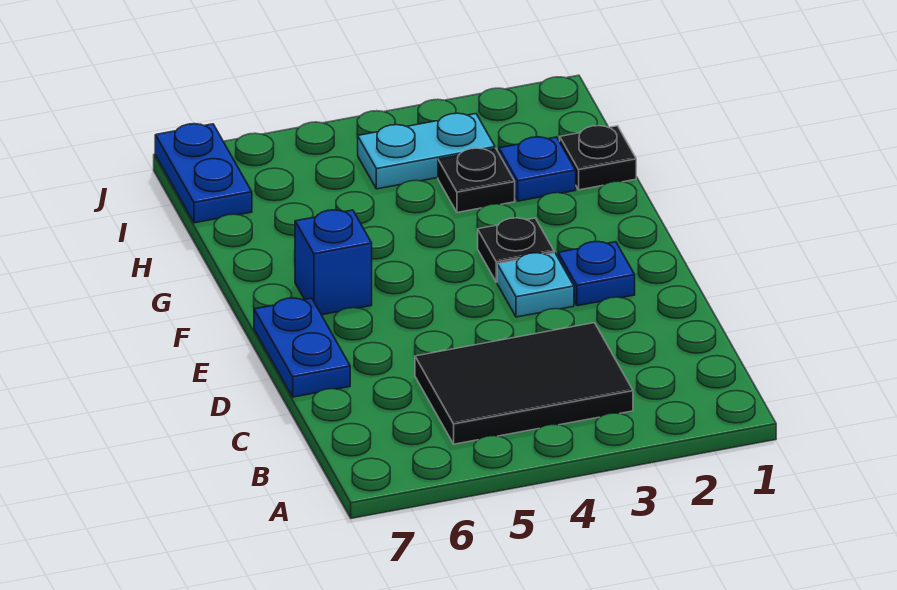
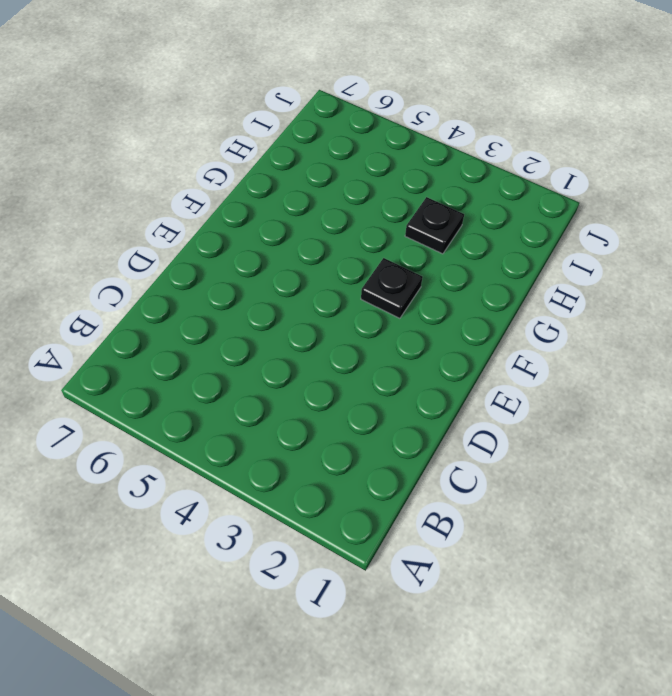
none -> black tile B3:C5 level 1
none -> blue plate D7:E7 level 1

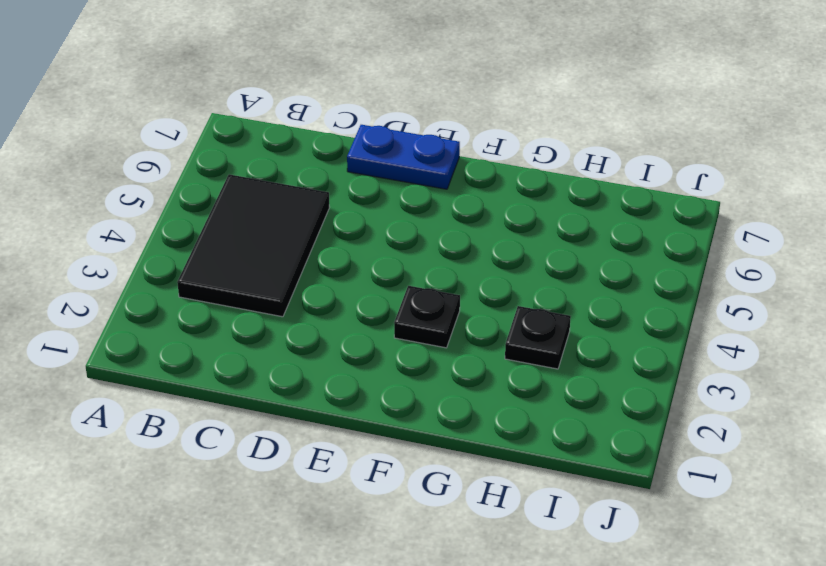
none -> blue plate E2 level 1
none -> cyan plate E3 level 1

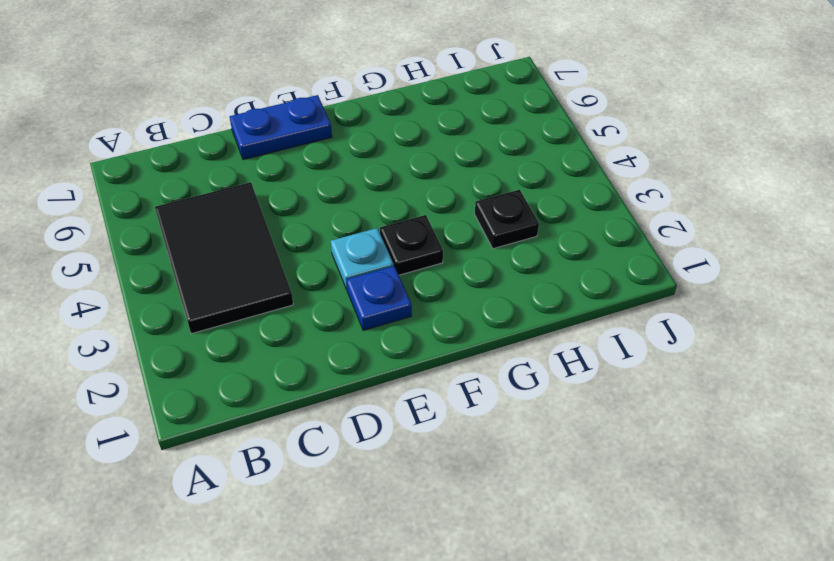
none -> blue brick F6 level 1
none -> black plate H1 level 1

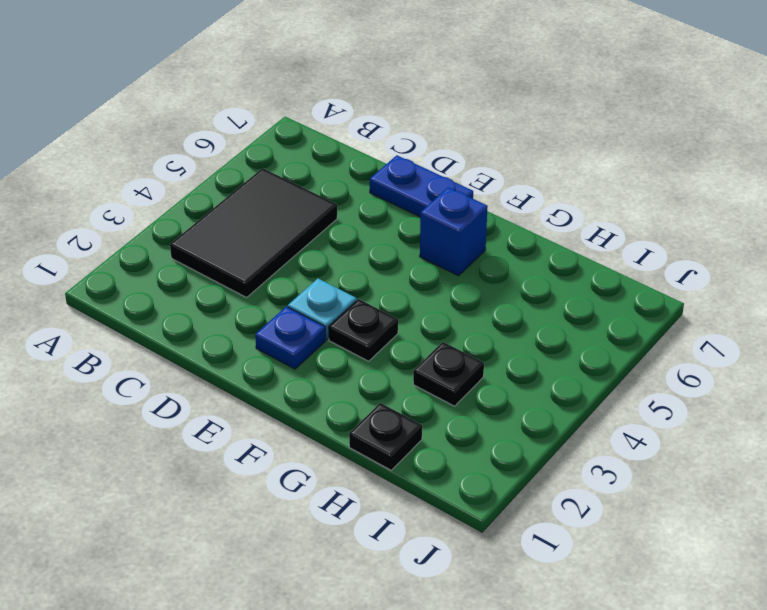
none -> blue plate H2 level 1
none -> cyan plate I3:I4 level 1

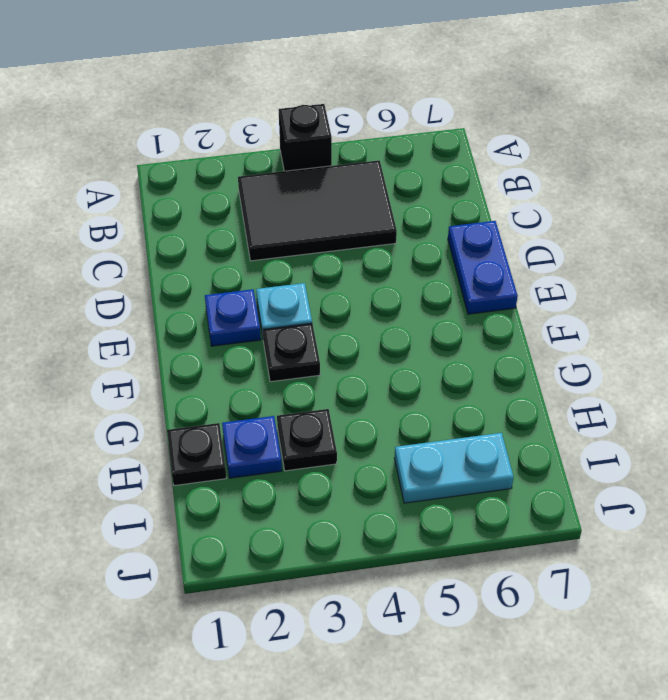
black brick A4 level 1 -> none
cyan plate I5:I6 level 1 -> cyan plate I3:I4 level 1
none -> blue brick F6 level 1
none -> blue plate I7:J7 level 1

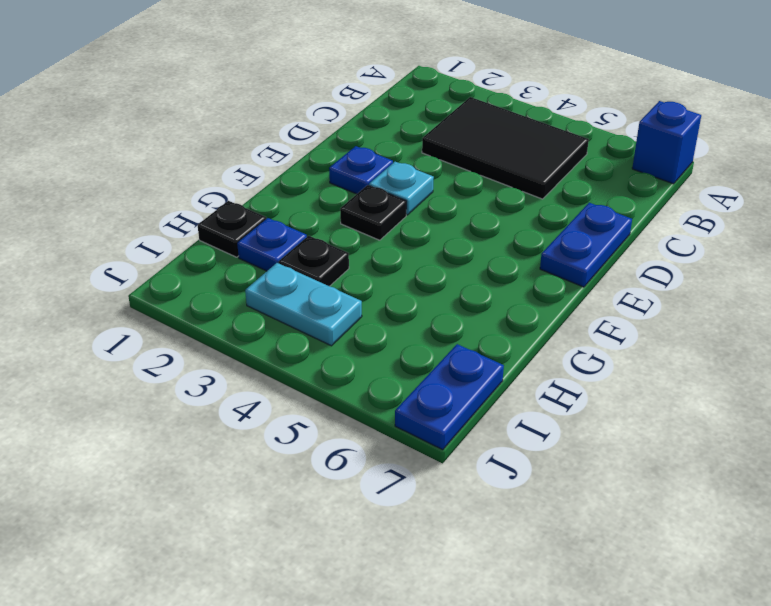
blue brick A7 level 1 -> blue brick F6 level 1

